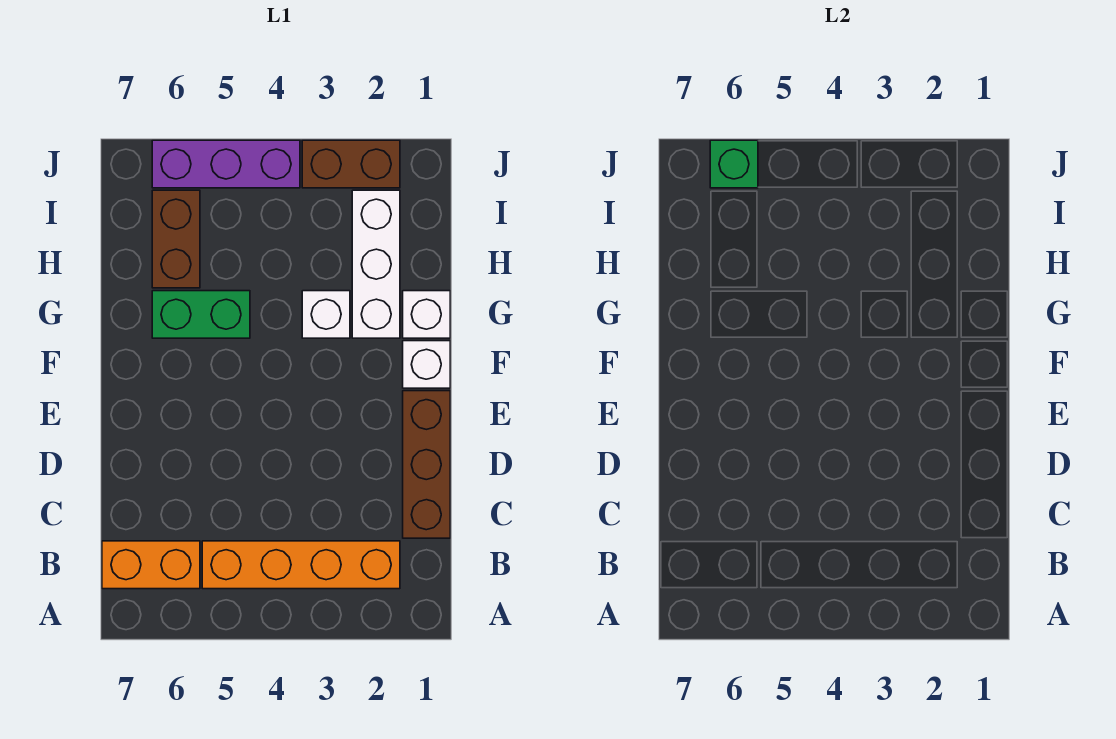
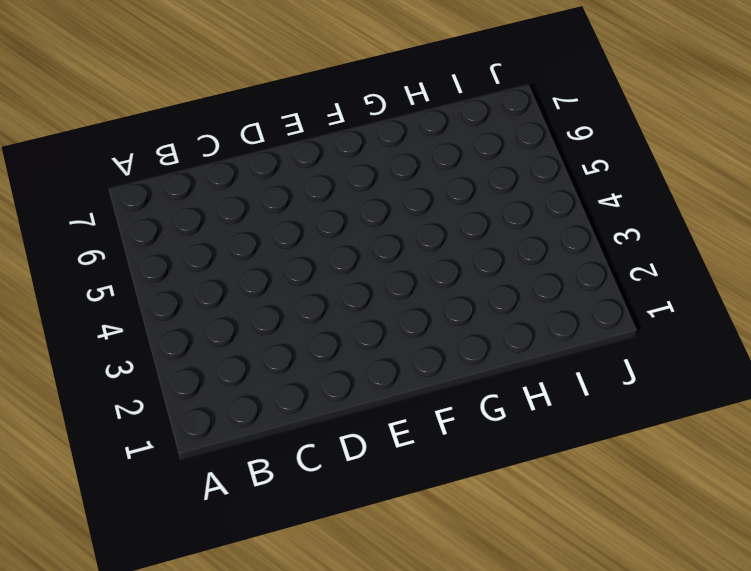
none -> orange brick B2:B5 level 1
none -> orange brick B6:B7 level 1
none -> brown brick C1:E1 level 1

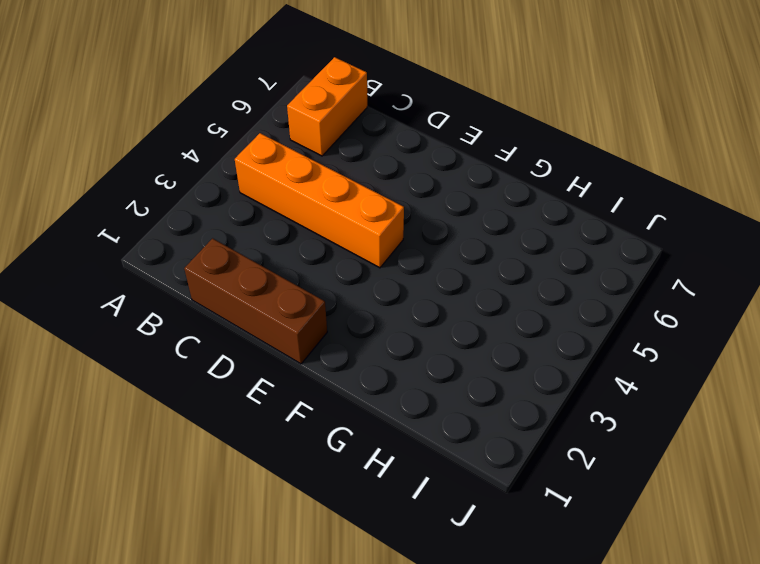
orange brick B4:E4 level 1 -> orange brick B2:B5 level 1
none -> white brick F1 level 1
none -> white brick G1 level 1
none -> white brick G2:I2 level 1

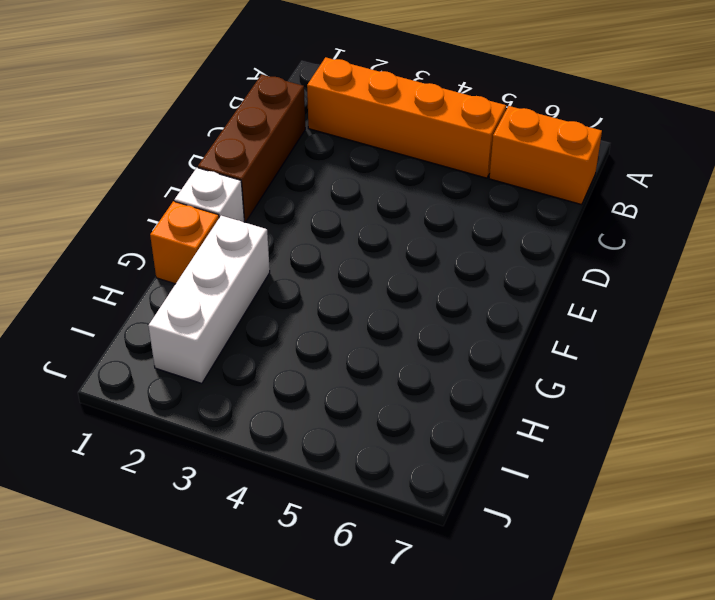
orange brick G1 level 1 -> white brick G1 level 1
none -> white brick G3 level 1
none -> green brick G5:G6 level 1
none -> brown brick H6:I6 level 1

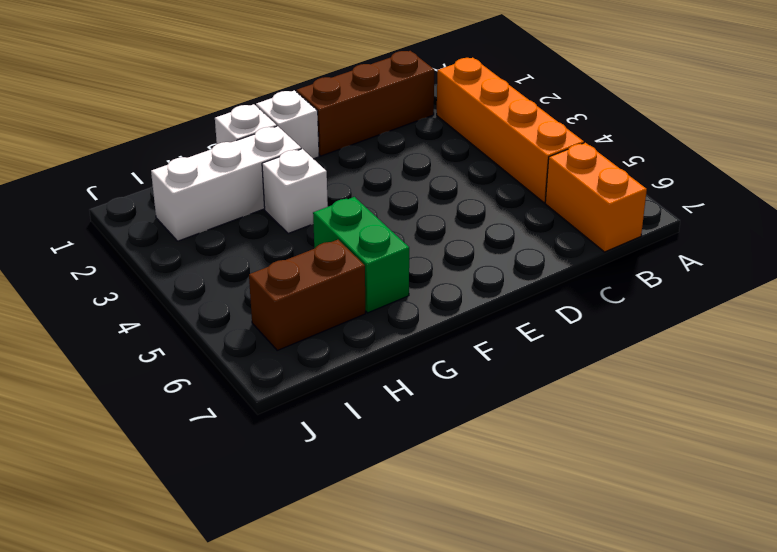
none -> brown brick J2:J3 level 1
none -> purple brick J4:J6 level 1
none -> green brick J6 level 2

